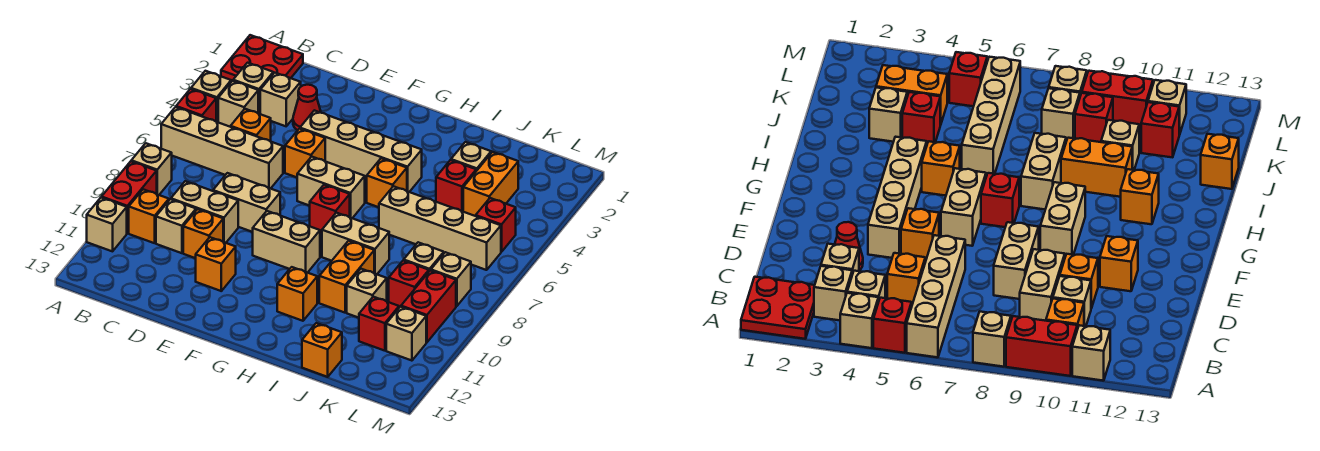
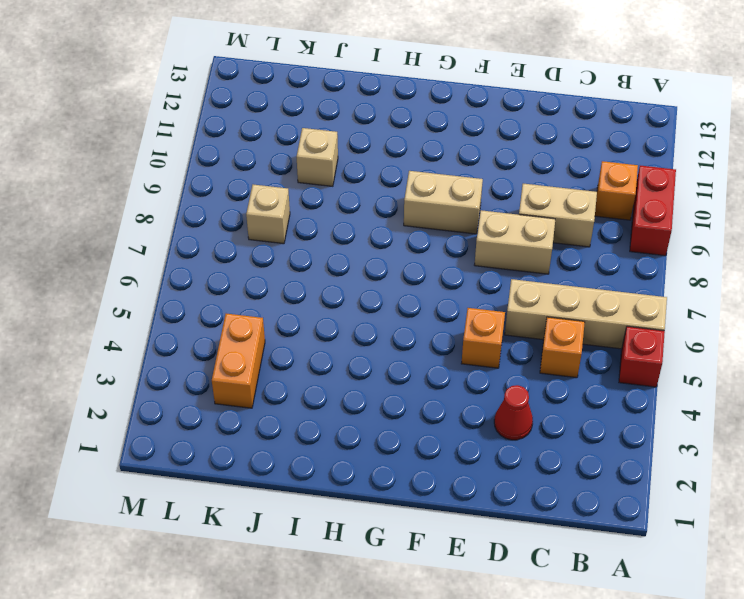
none -> red plate A1:B2 level 1
none -> tan brick A4 level 1
none -> tan brick A8 level 1
none -> tan brick A11 level 1

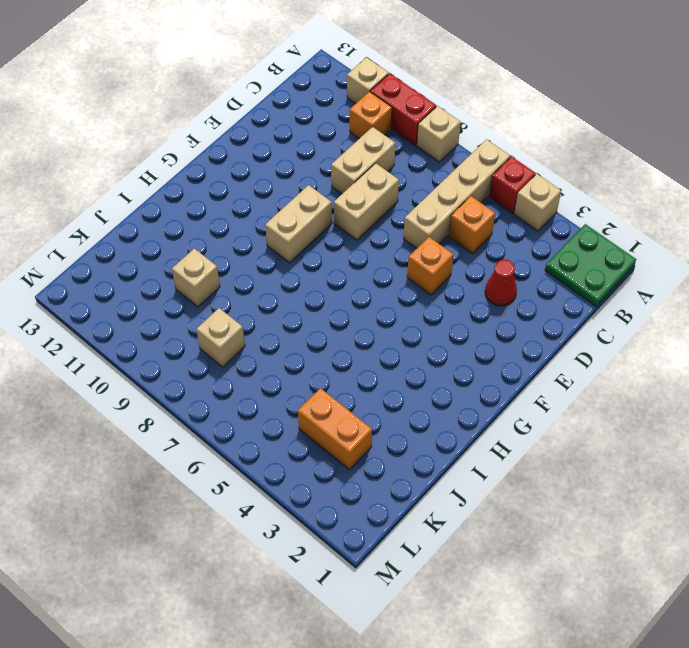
green plate A1:B2 level 1 -> red plate A1:B2 level 1
none -> tan brick B3 level 1
none -> tan brick B4 level 1
none -> tan brick C3 level 1
none -> tan brick C10 level 1

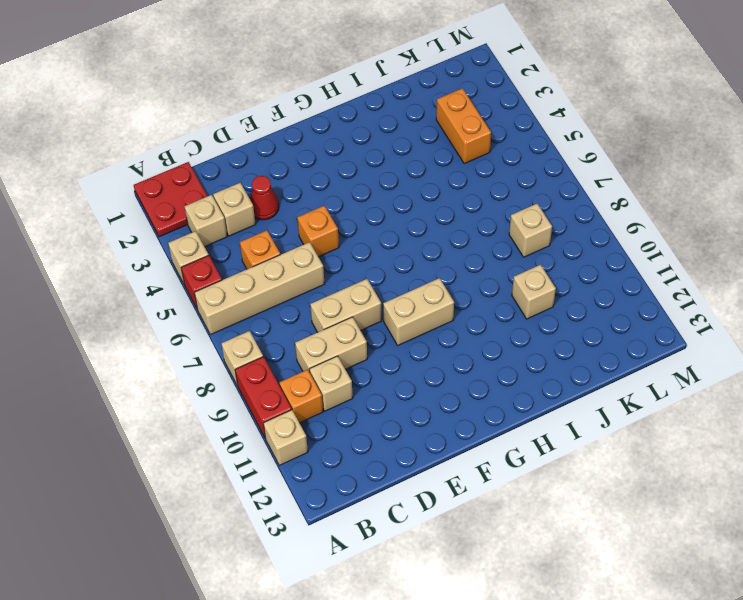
none -> tan brick B4 level 1
none -> orange brick D10 level 1
none -> tan brick E4:H4 level 1
none -> orange brick E11 level 1

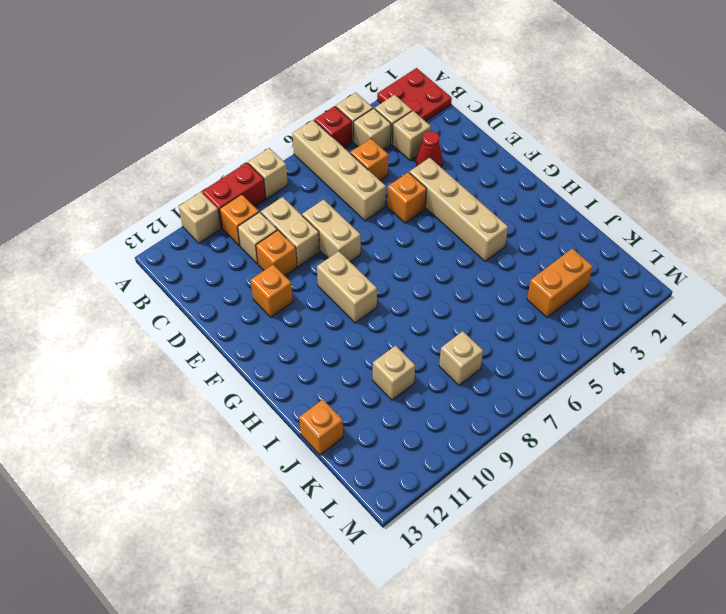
none -> tan brick F6:G6 level 1
none -> red brick G7 level 1
none -> orange brick H5 level 1
none -> tan brick H8:I8 level 1

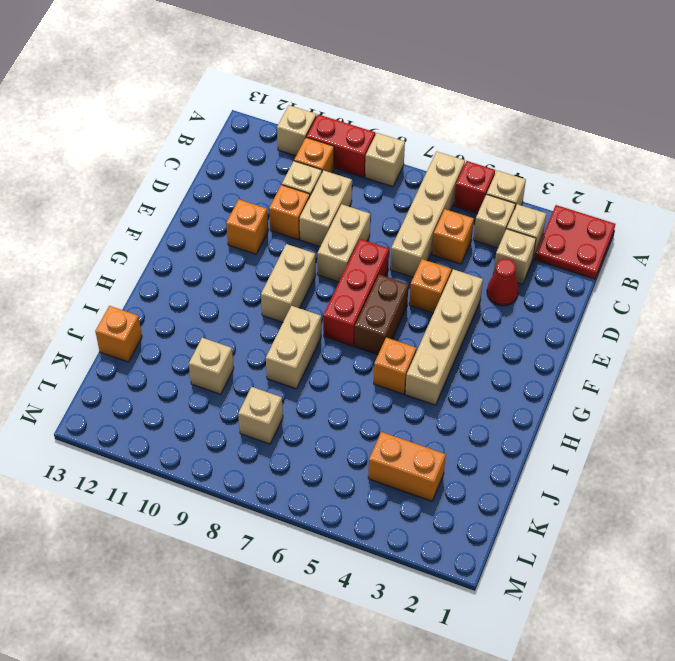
red brick E7:G7 level 1 -> red brick G7 level 1
brown brick F6:G6 level 1 -> tan brick F6:G6 level 1
none -> orange brick H11 level 1
none -> tan brick I6:L6 level 1
none -> orange brick I9:I10 level 1
none -> tan brick J3 level 1

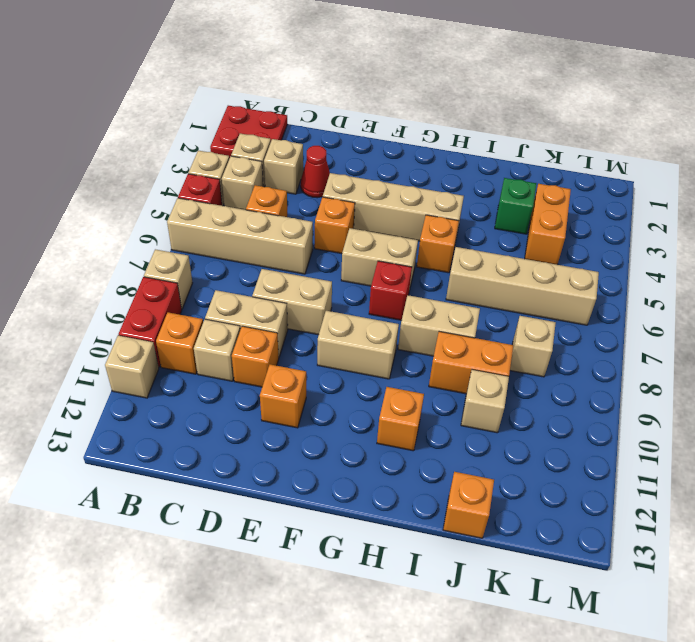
orange brick I9:J9 level 1 -> orange brick I9:I10 level 1
green brick J3 level 1 -> tan brick J3 level 1
none -> red brick J4 level 1
none -> red brick K9 level 1
none -> red brick K11 level 1
none -> red brick L5 level 1

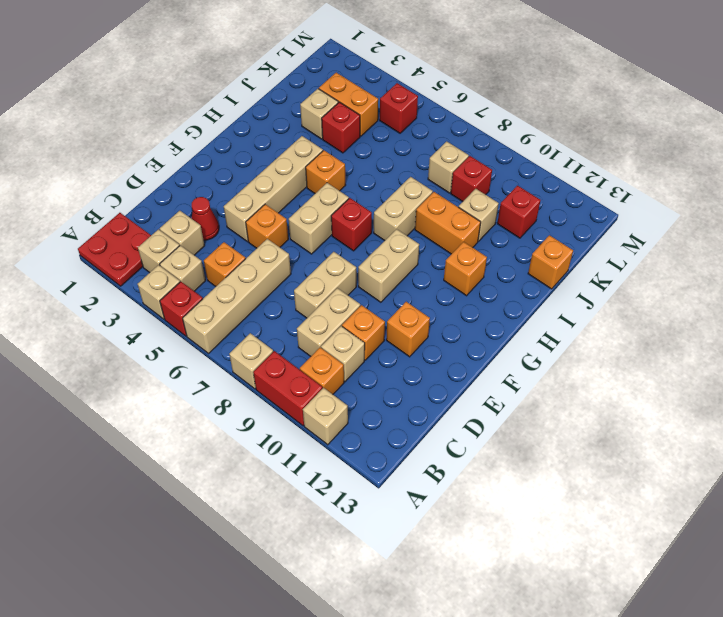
none -> tan brick I6:L6 level 1
none -> tan brick L8 level 1
none -> red brick L9:L10 level 1
none -> tan brick L11 level 1

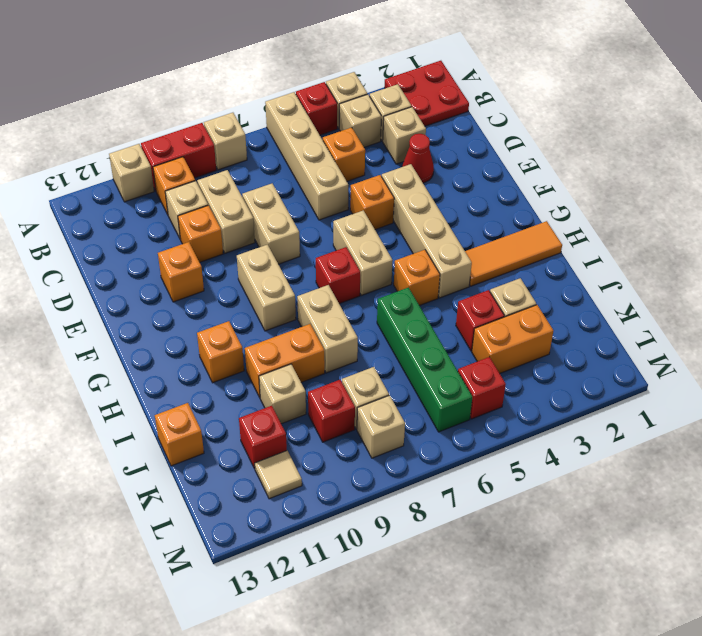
orange tile H1:H3 level 1 -> none
green brick I6:L6 level 1 -> tan brick I6:L6 level 1
tan tile L11 level 1 -> tan brick L11 level 1
none -> red brick L9:L10 level 1

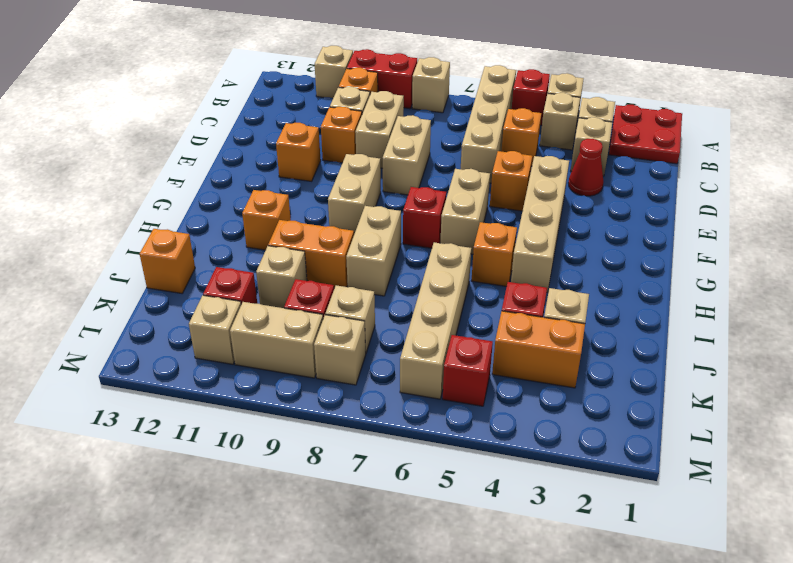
tan brick L9:L10 level 1 -> red brick L9:L10 level 1

